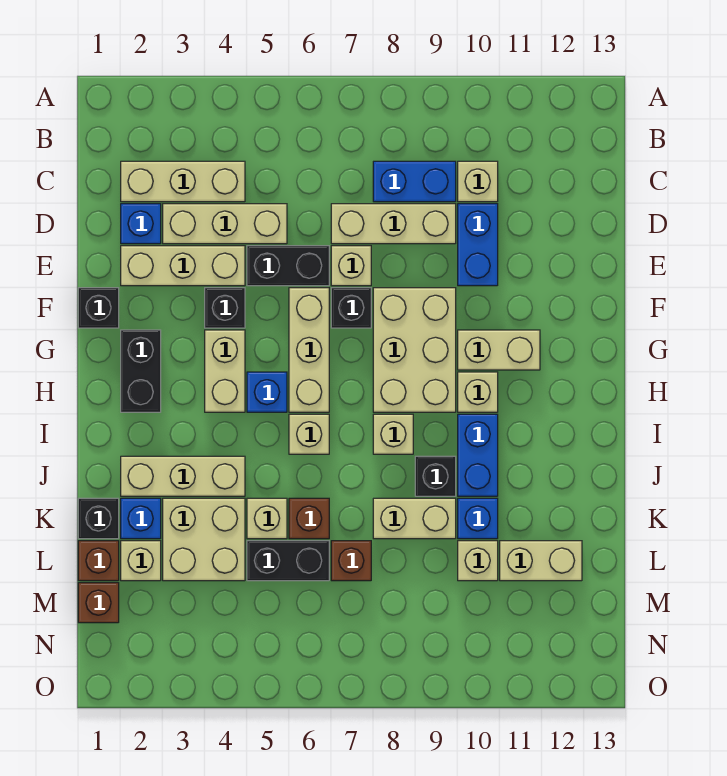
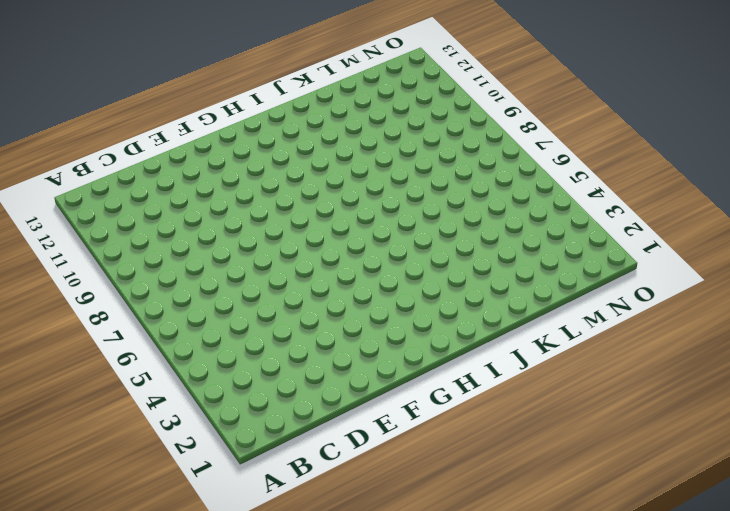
none -> tan brick C2:C4 level 1
none -> blue brick C8:C9 level 1
none -> tan brick C10 level 1
none -> blue brick D2 level 1

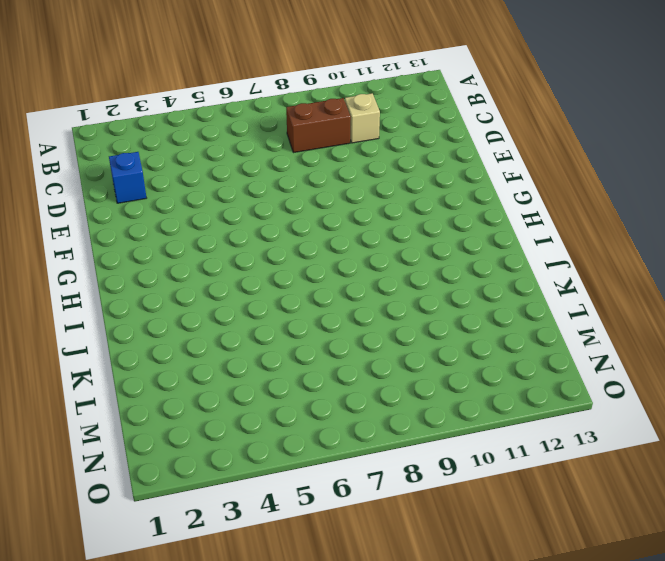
brown brick C8:C9 level 1 -> blue brick C8:C9 level 1
none -> tan brick C2:C4 level 1
none -> tan brick D3:D5 level 1
none -> tan brick D7:D9 level 1
none -> blue brick D10:E10 level 1

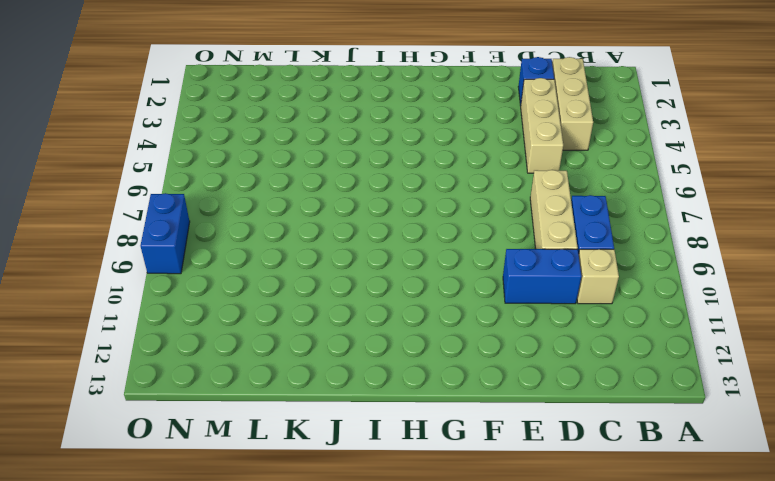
blue brick O8:O9 level 1 -> blue brick I10:J10 level 1
none -> tan brick E2:E4 level 1
none -> black brick E5:E6 level 1
none -> tan brick E7 level 1
none -> black brick F1 level 1

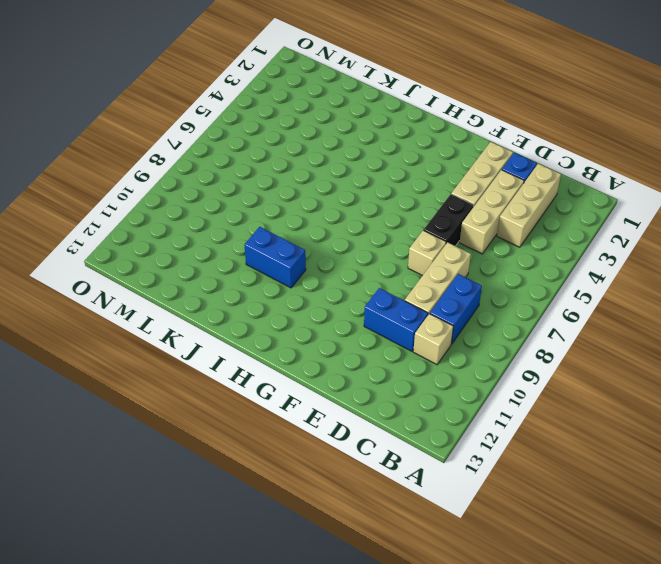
none -> black brick F1 level 1
none -> black brick F4 level 1
none -> tan brick F6:H6 level 1
none -> black brick F7 level 1

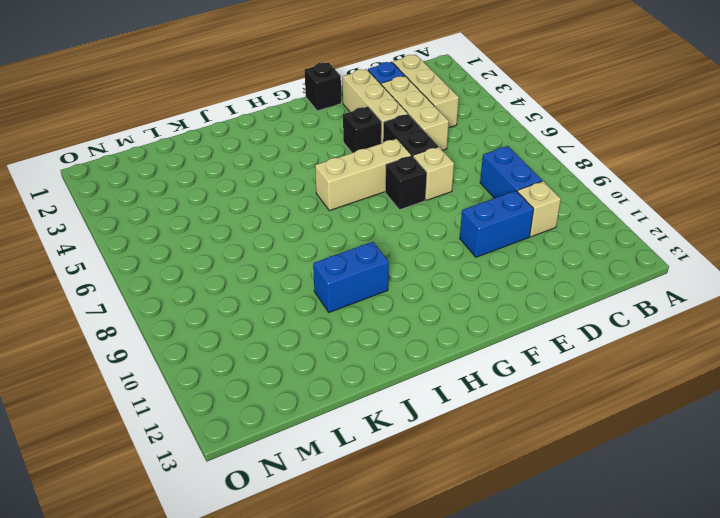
none -> tan brick D7:D9 level 1
none -> tan brick F8:H9 level 1
none -> black brick G2:H2 level 1
none -> tan brick G4:H4 level 1

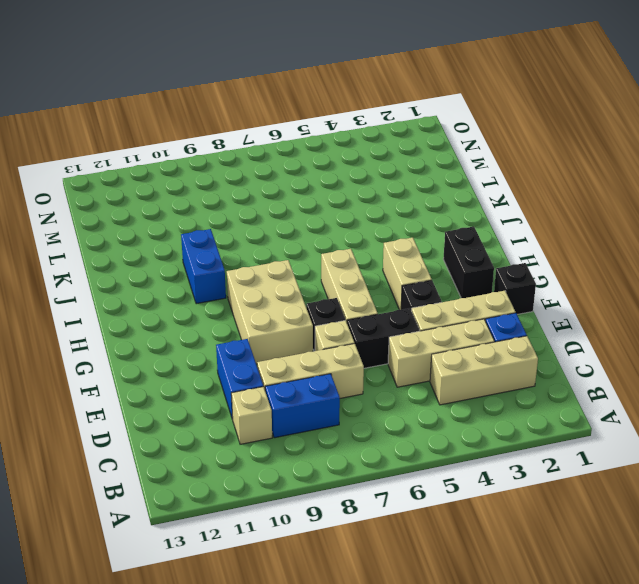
none -> tan brick G10:G11 level 1
none -> blue brick H5 level 1
none -> tan brick H10 level 1
none -> tan brick I6 level 1

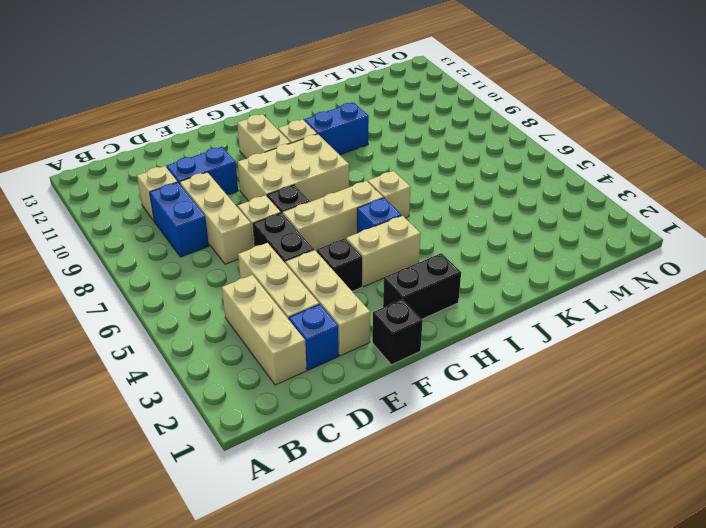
none -> tan brick I8 level 1
none -> tan brick J2:J4 level 1
none -> black brick J9 level 1
none -> black brick K1 level 1

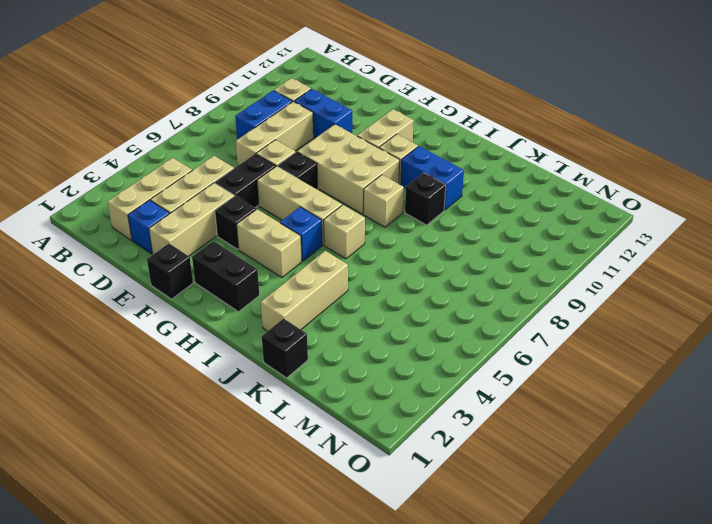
none -> blue brick K2 level 1
none -> tan brick K3:L4 level 1
none -> tan brick K5 level 1
none -> brown brick K6 level 1

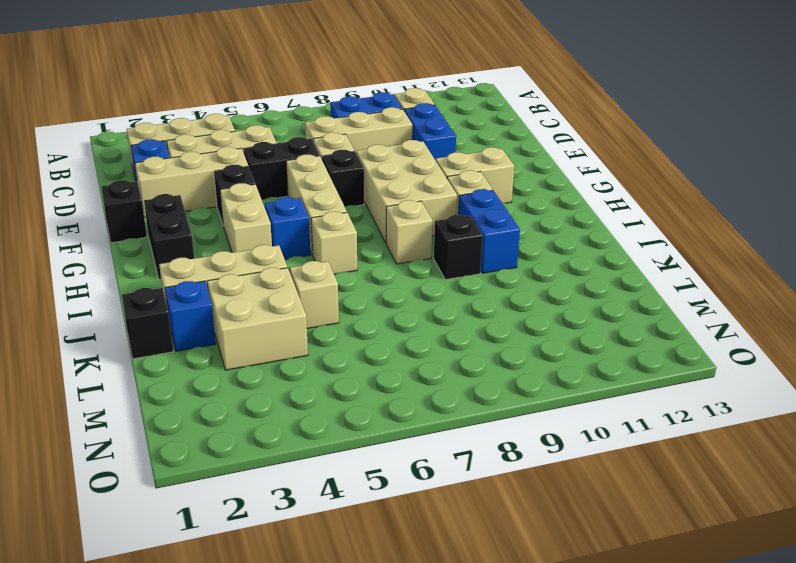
none -> brown brick K6 level 1
none -> tan brick K8:K9 level 1
none -> blue brick K10 level 1
none -> brown brick L1 level 1

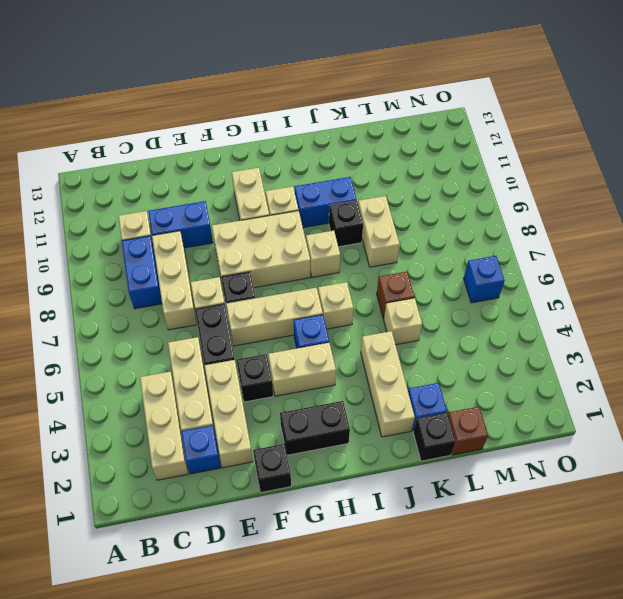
blue brick N6 level 1 -> blue brick K10 level 1
none -> tan brick K3:L4 level 1
none -> tan brick L2 level 1
none -> black brick L5:L6 level 1
none -> brown brick L7 level 1

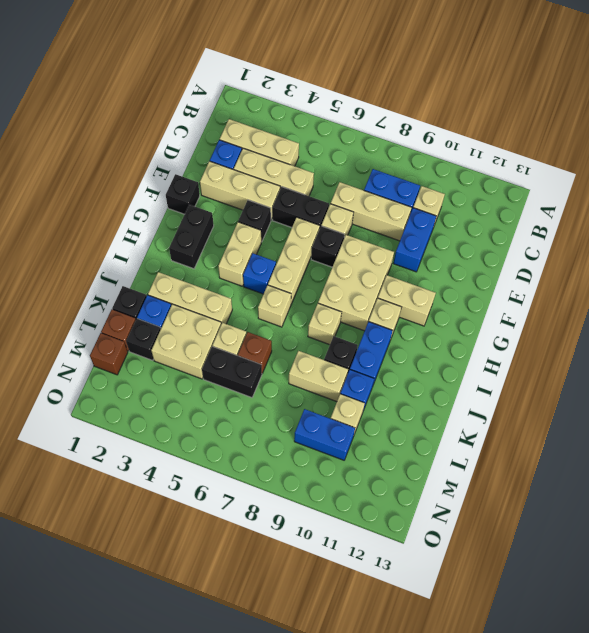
black brick L2 level 1 -> tan brick L2 level 1
blue brick M9:M10 level 1 -> none
none -> brown brick L7 level 1
none -> tan brick L11:L12 level 1

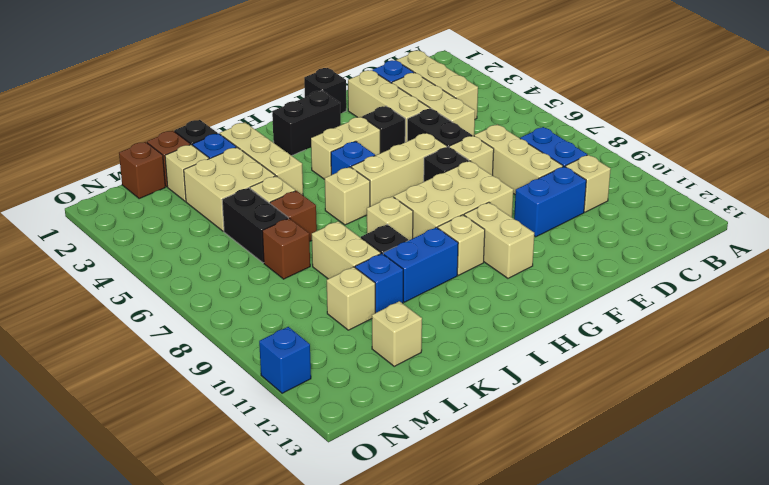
tan brick L12 level 1 -> tan brick L11:L12 level 1
blue brick O11 level 1 -> none

